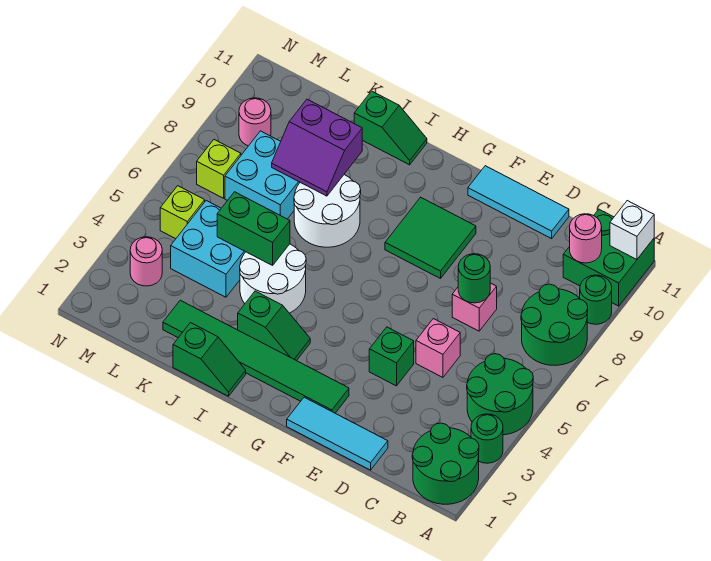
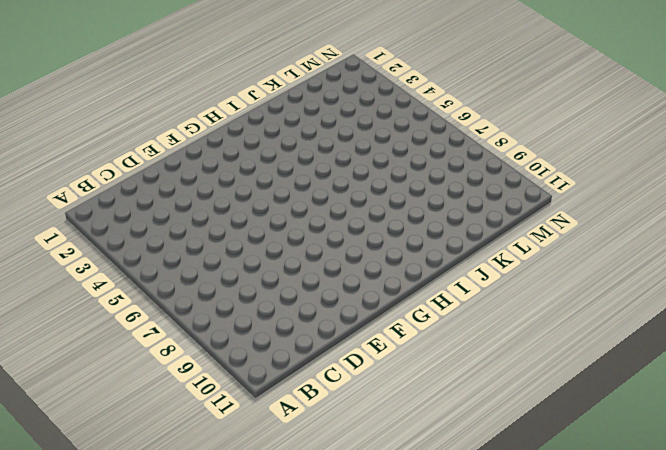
none -> green round brick A1:B2 level 1
none -> green round brick A3 level 1
none -> green round brick A4:B5 level 1

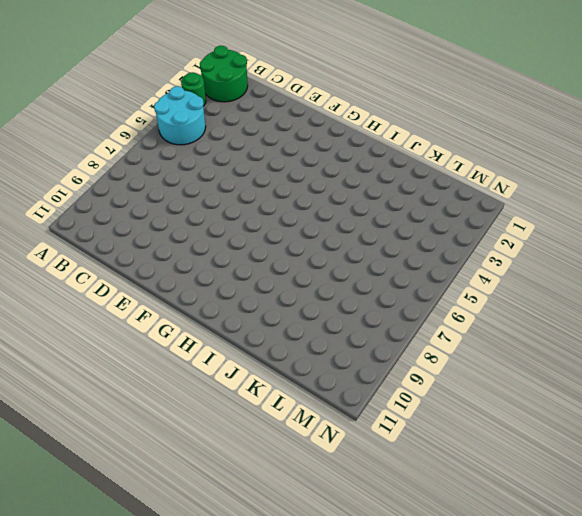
cyan round brick A4:B5 level 1 -> green round brick A4:B5 level 1
none -> green round brick A7:B8 level 1
none -> green round brick A9 level 1
none -> green brick A10:B11 level 1

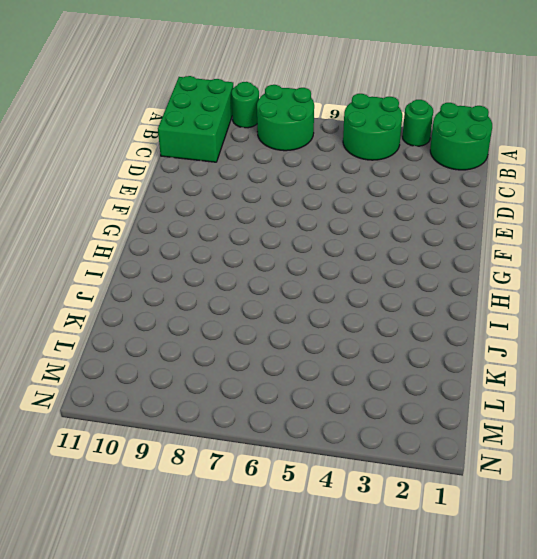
green brick A10:C11 level 1 -> green brick A10:B11 level 1
none -> cyan tile D1:F1 level 1
none -> pink brick D5 level 1
none -> pink brick D7 level 1

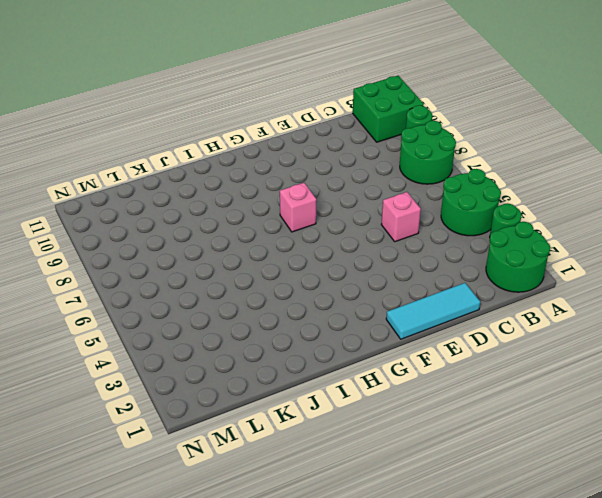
pink brick G7 level 1 -> pink brick D7 level 1
none -> cyan tile D11:F11 level 1
none -> green brick E4 level 1
none -> green tile F2:K2 level 1

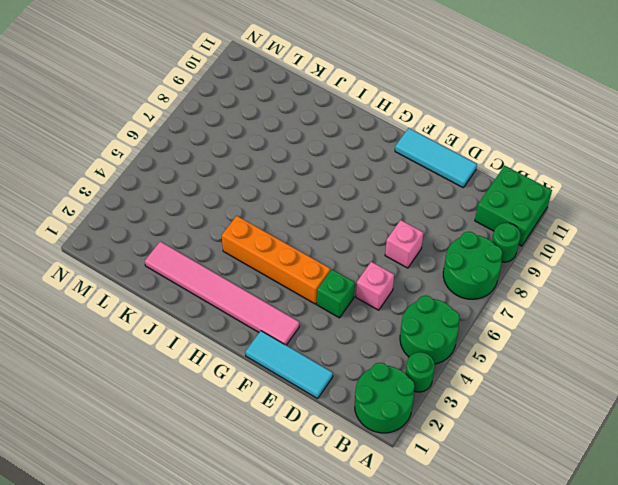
pink tile F2:K2 level 1 -> green tile F2:K2 level 1
orange brick F4:I4 level 1 -> white round brick I4:J5 level 1
none -> green tile F8:G9 level 1
none -> green slope H3:I3 level 1 top I
none -> green slope I1:J1 level 1 top J

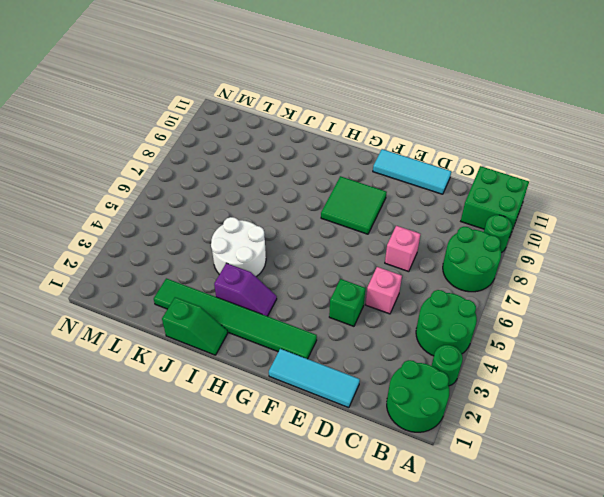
purple slope H3:I3 level 1 top I -> green slope H3:I3 level 1 top I
none -> white round brick I7:J8 level 1
none -> green slope I11:J11 level 1 top J
none -> cyan brick K4:L5 level 1

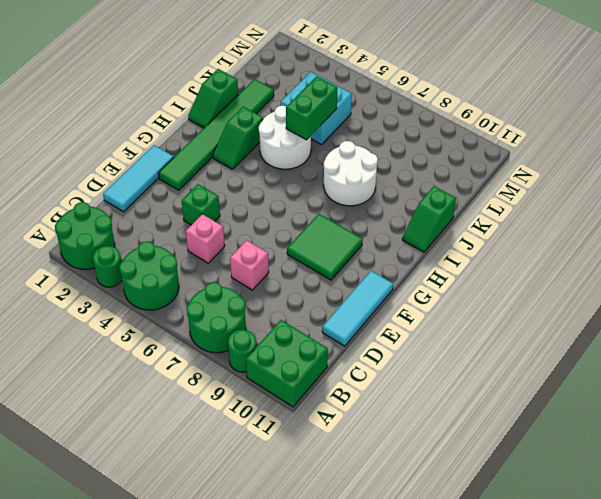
none -> cyan brick K7:L8 level 1
none -> pink round brick M3 level 1
none -> lime brick M5 level 1

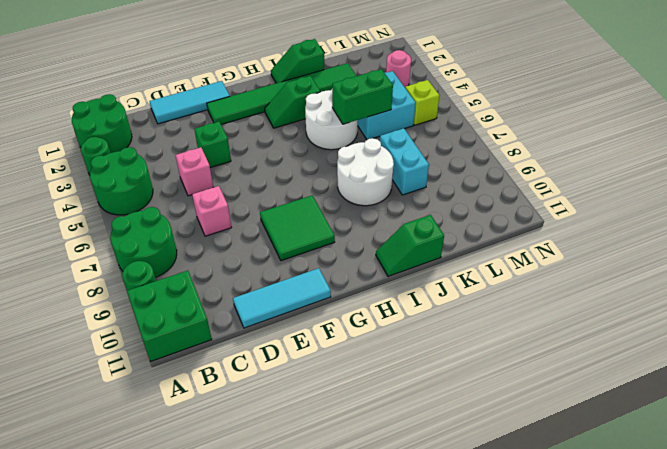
cyan brick K7:K8 level 1 -> cyan brick K7:L8 level 1
none -> lime brick M7 level 1
none -> pink round brick M9 level 1
none -> white brick A11 level 2

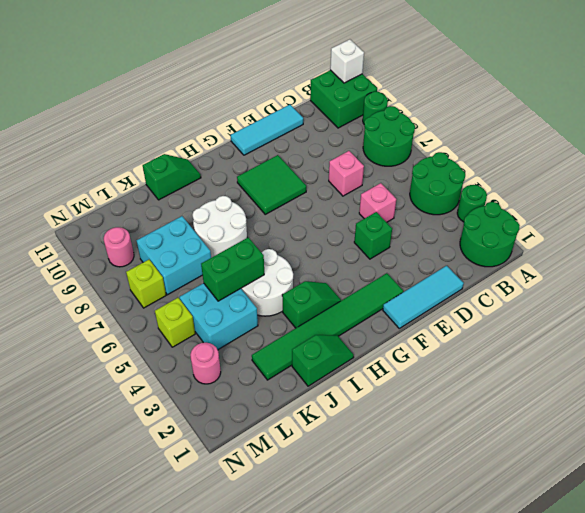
none -> pink round brick B10 level 2
none -> green round brick D7 level 2
none -> purple slope J8:K9 level 2 top 9

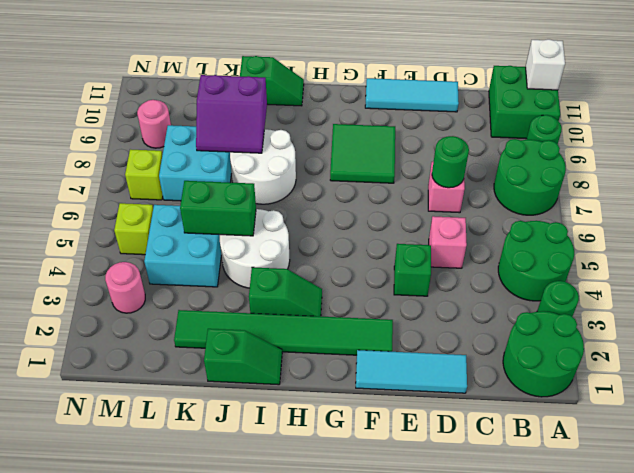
none -> pink round brick B10 level 2

